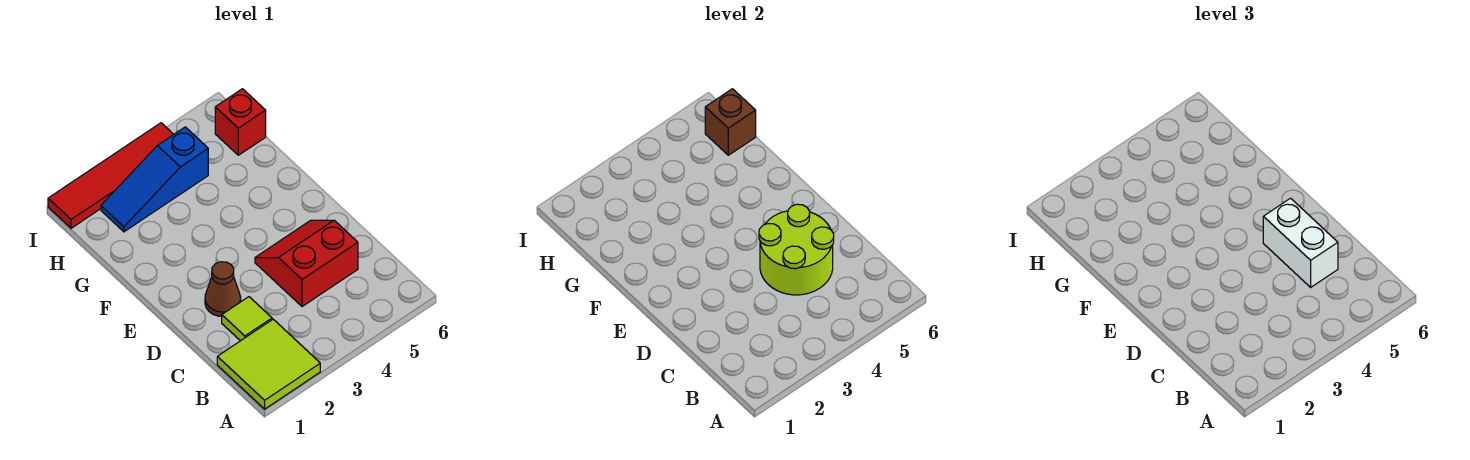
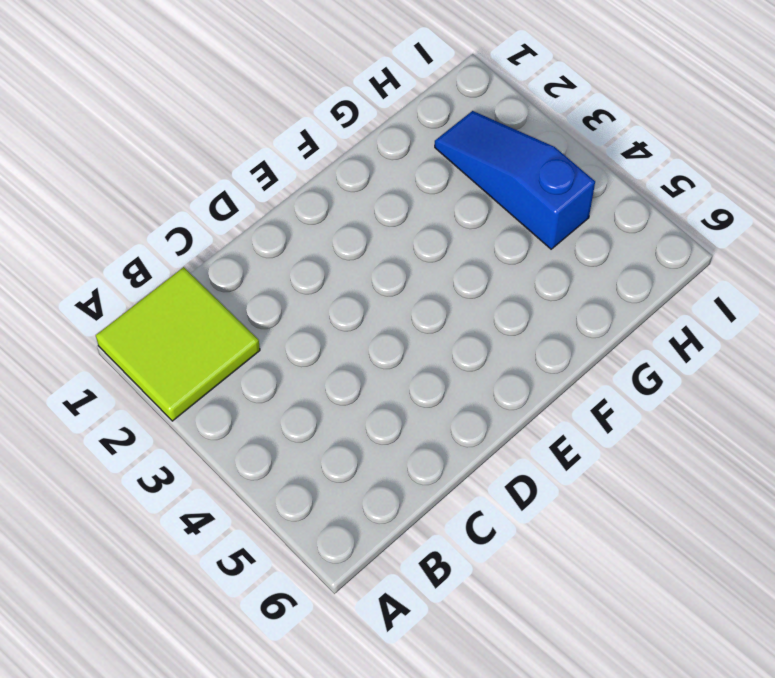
none -> lime tile C2 level 1
none -> red slope C4:D5 level 1 top C

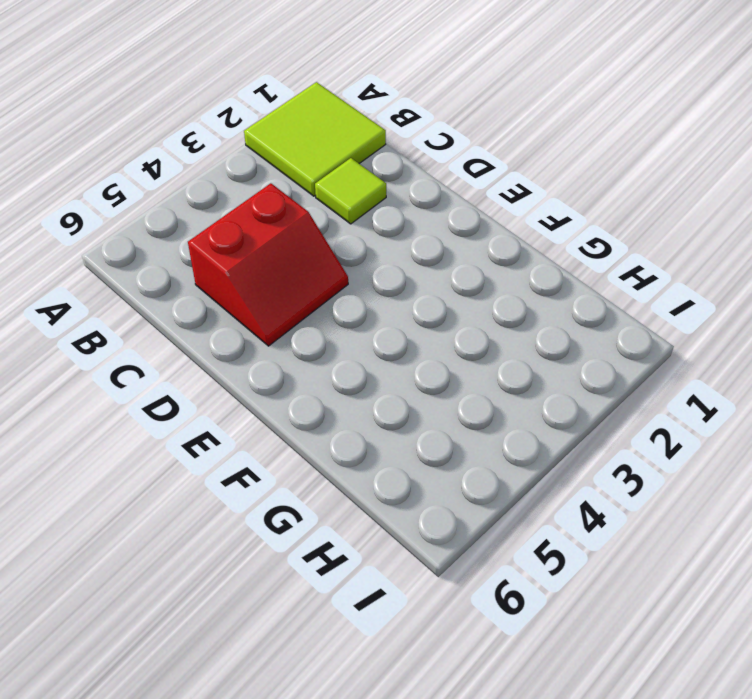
none -> brown cone D2 level 1
none -> blue slope H2:H4 level 1 top 4

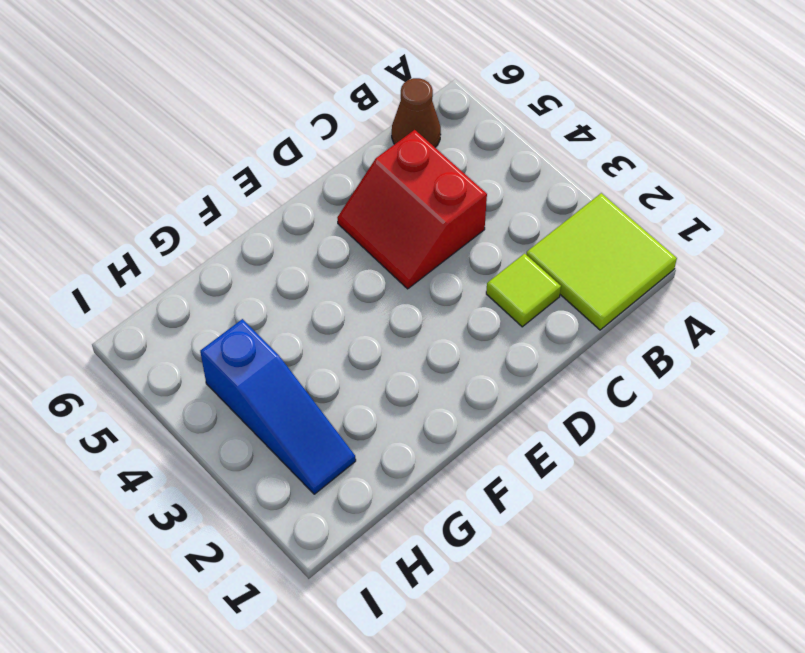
brown cone B6 level 1 -> brown cone D2 level 1
none -> red brick H6 level 1
none -> red tile I1:I4 level 1

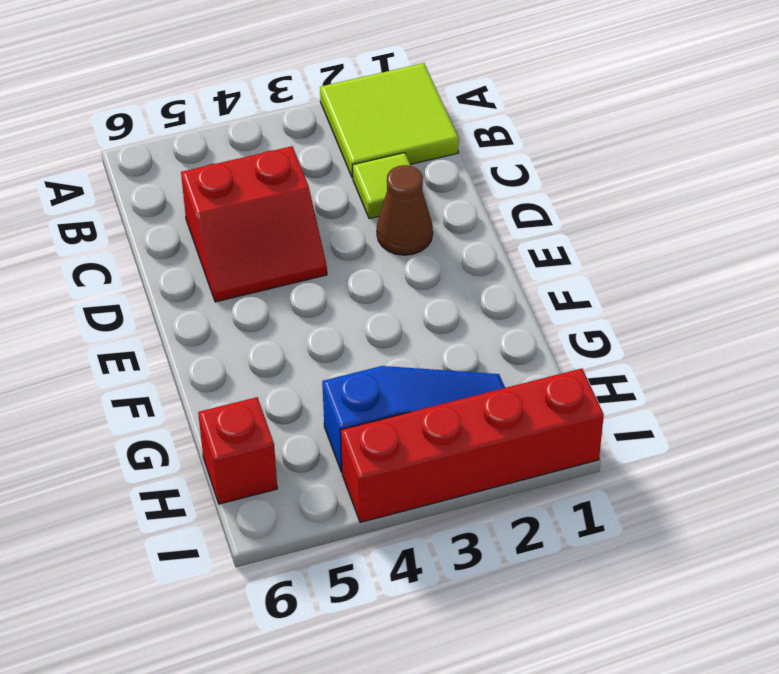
red brick I1:I4 level 1 -> red tile I1:I4 level 1
none -> lime round brick C4:D5 level 2
none -> brown brick H6 level 2

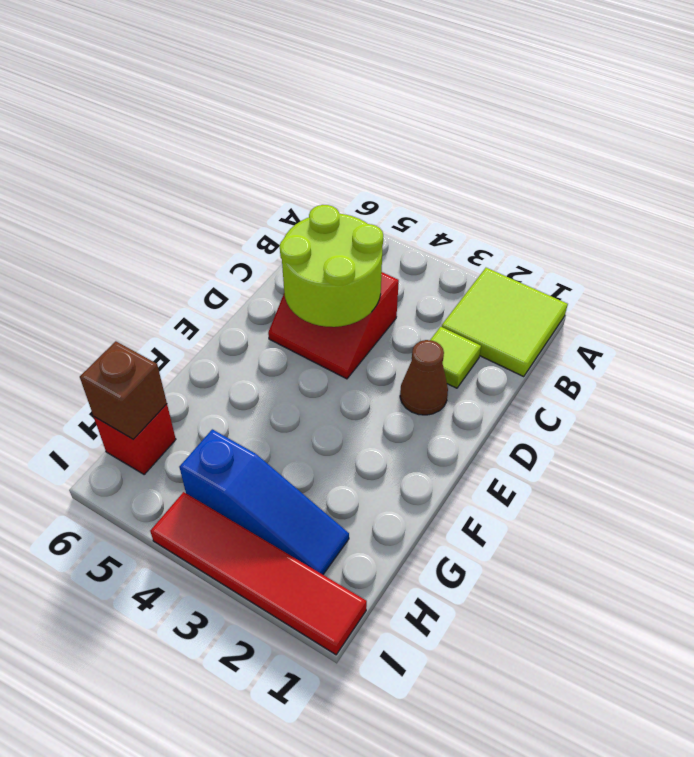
none -> white brick C5:D5 level 3

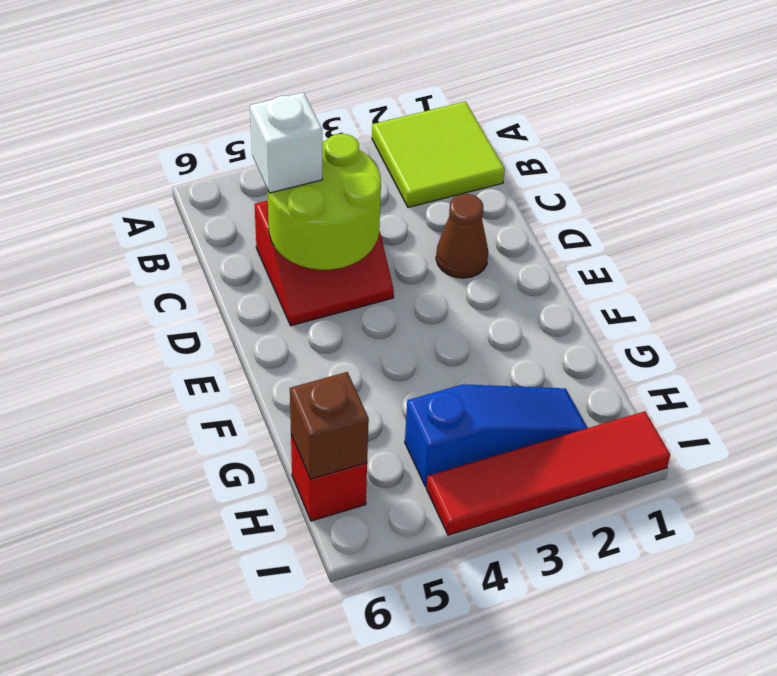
white brick C5 level 3 -> white brick C5:D5 level 3
none -> lime tile C2 level 1

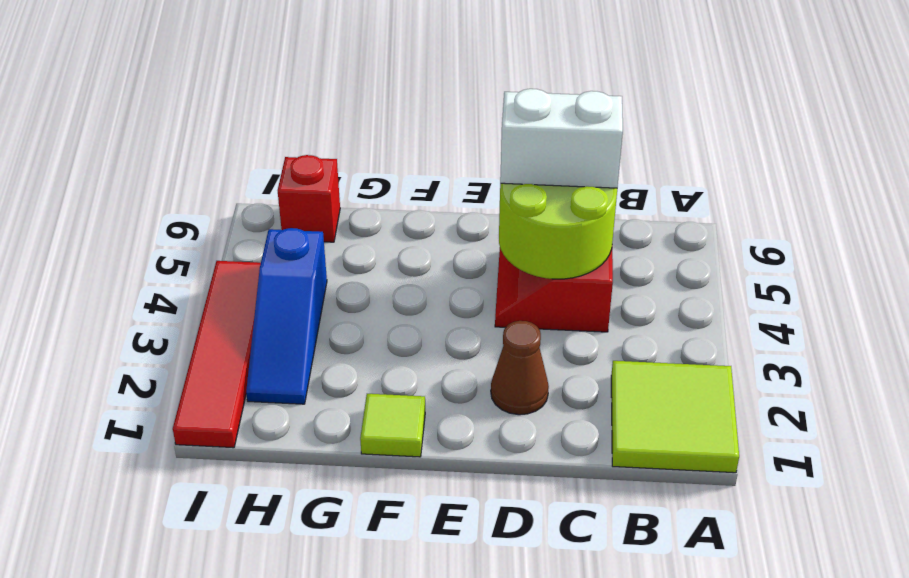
lime tile F1 level 1 -> lime tile C2 level 1
none -> brown brick H6 level 2

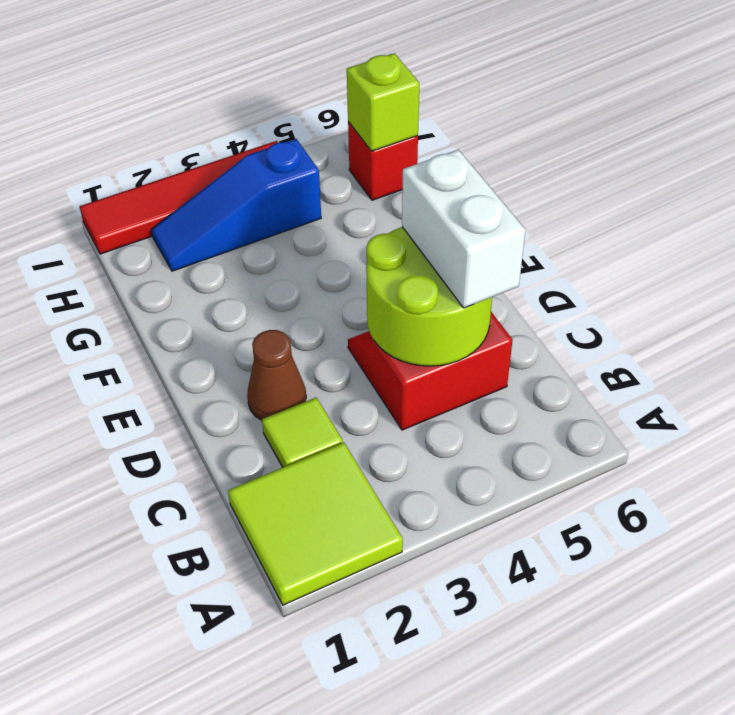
lime brick H6 level 2 -> brown brick H6 level 2

